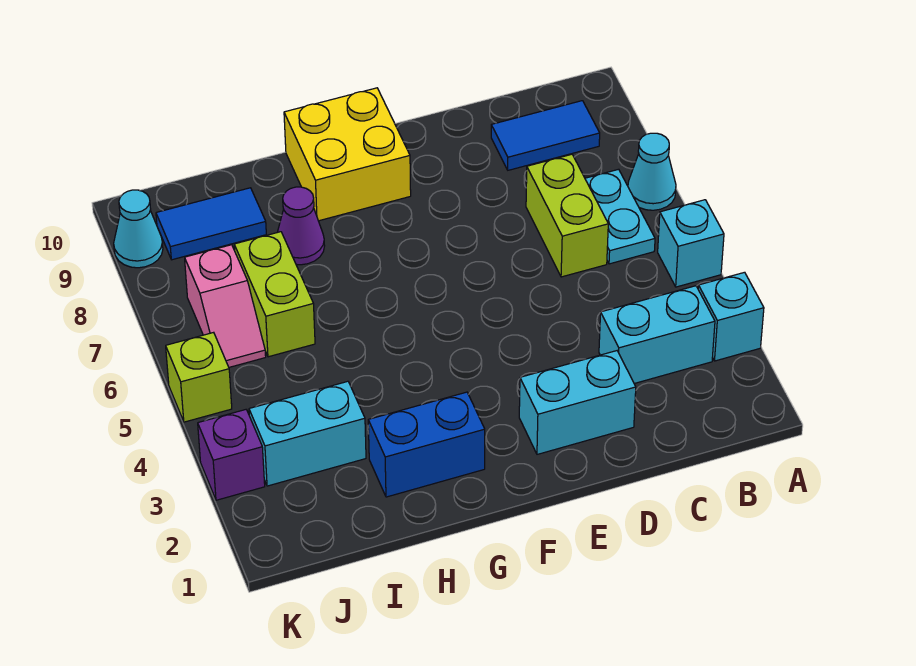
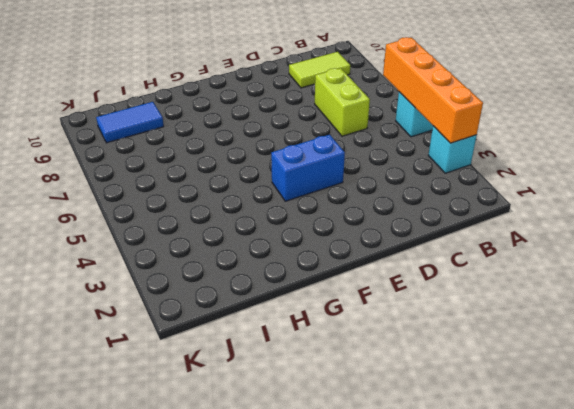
orange brick A3:A6 level 2 -> none
lime tile B9:C9 level 1 -> blue tile B9:C9 level 1
blue brick E4:F4 level 1 -> blue brick G2:H2 level 1
none -> cyan cone A7 level 1
none -> cyan brick B3:C3 level 1
none -> cyan plate B6:B7 level 1

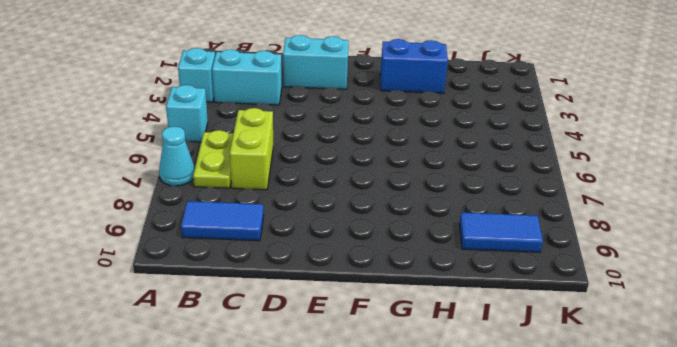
lime plate B6:B7 level 1 -> cyan plate B6:B7 level 1
none -> yellow brick F9:G10 level 1
none -> purple cone H8 level 1
none -> cyan brick I3:J3 level 1

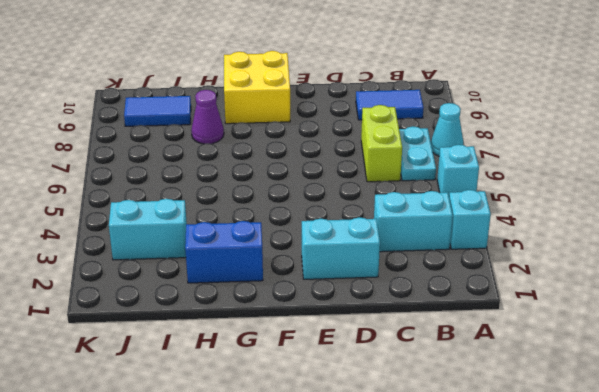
none -> lime brick I6:I7 level 1
none -> pink slope J6:J7 level 1 top 7
none -> purple brick K3 level 1

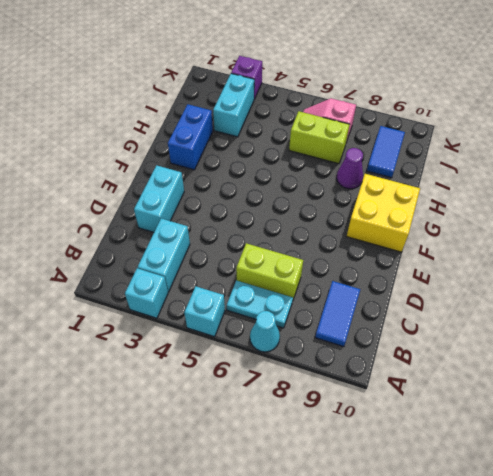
none -> lime brick K5 level 1
none -> cyan cone K9 level 1

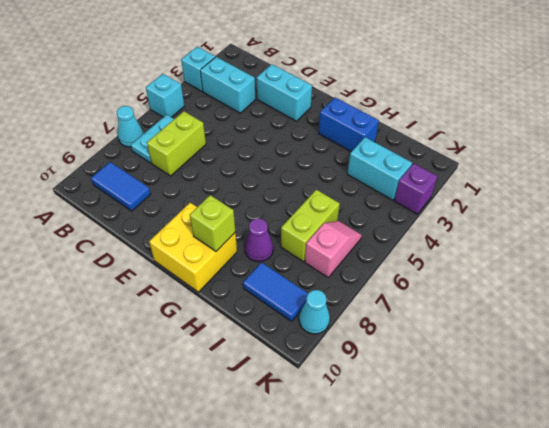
lime brick G9 level 2 -> lime brick K5 level 1

